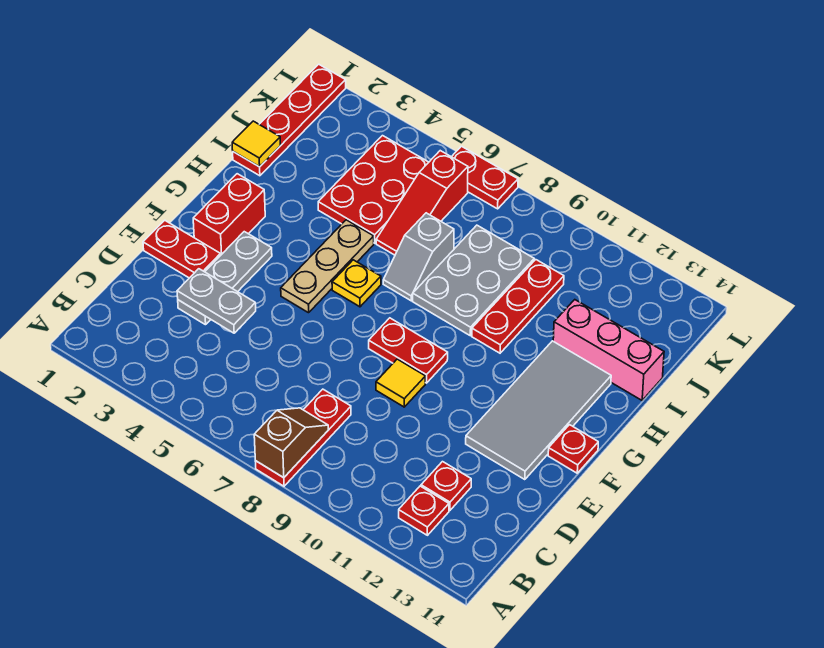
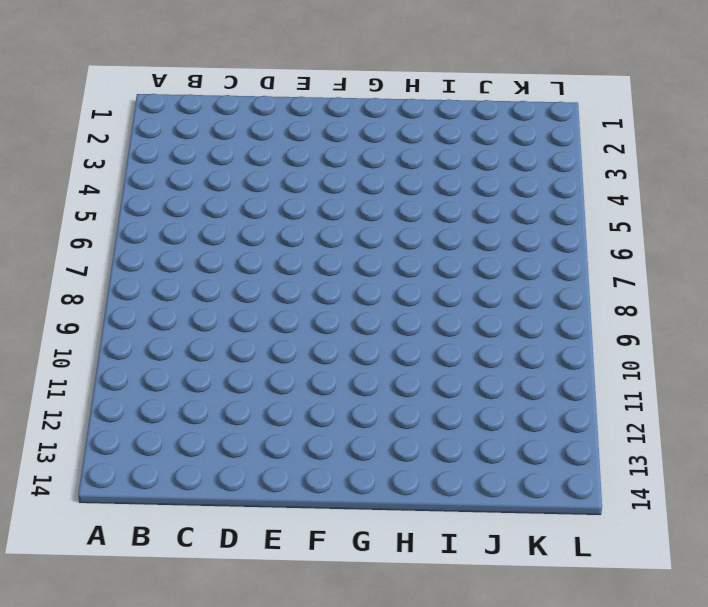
none -> red plate A8:C8 level 1
none -> red plate B12 level 1
none -> red plate C12 level 1

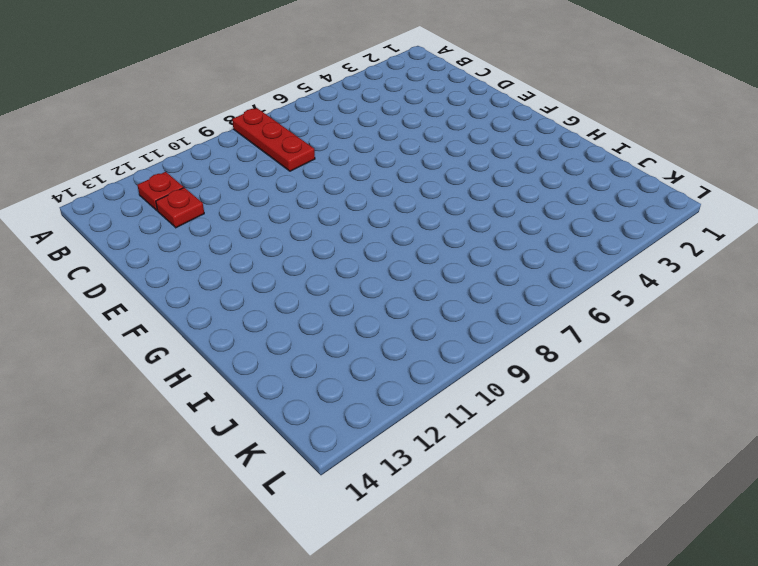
none -> grey plate D3:F3 level 1
none -> red plate E1:E2 level 1
none -> yellow tile E9 level 1

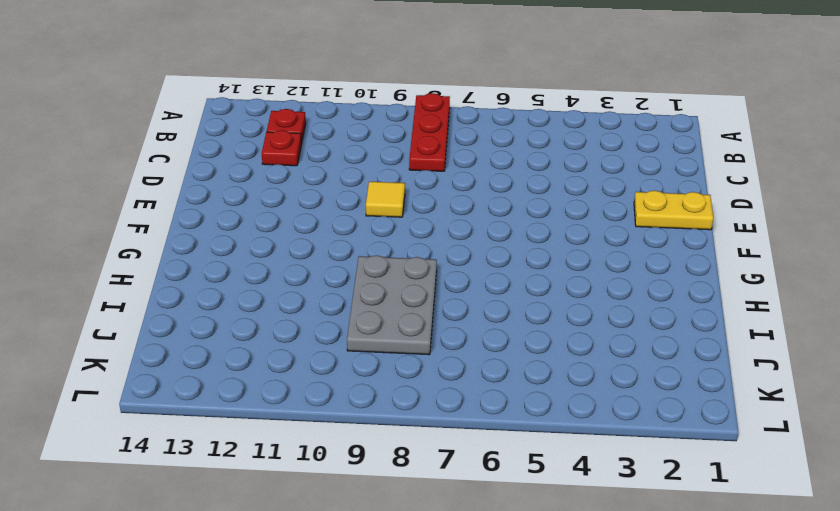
yellow plate E1:E2 level 1 -> red plate E1:E2 level 1
none -> grey plate D3:F3 level 1
none -> grey tile E12:H13 level 1
none -> red brick F2:G2 level 1

